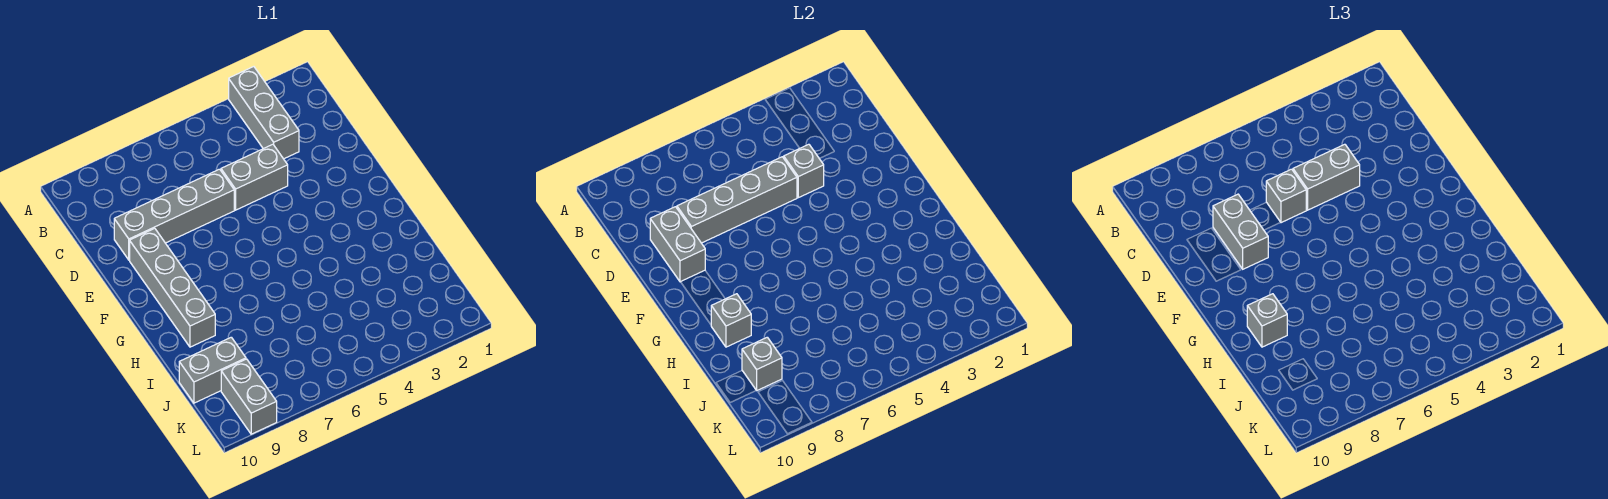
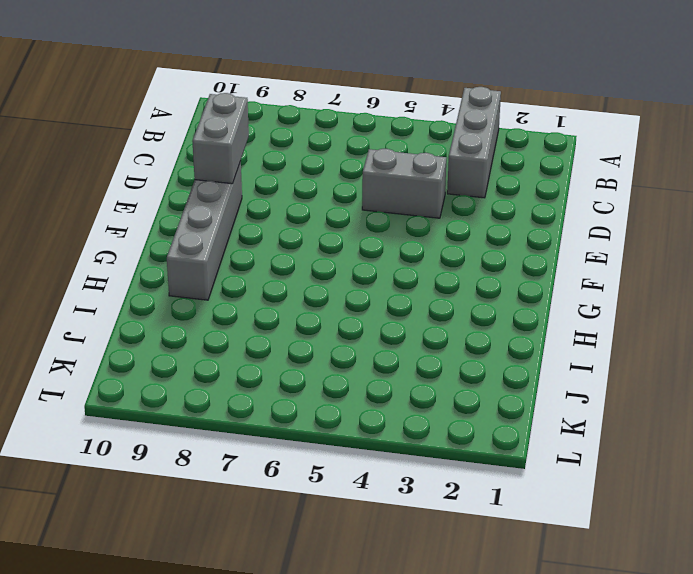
none -> grey brick D6:D9 level 1
none -> grey brick J9:J10 level 1
none -> grey brick K9:L9 level 1

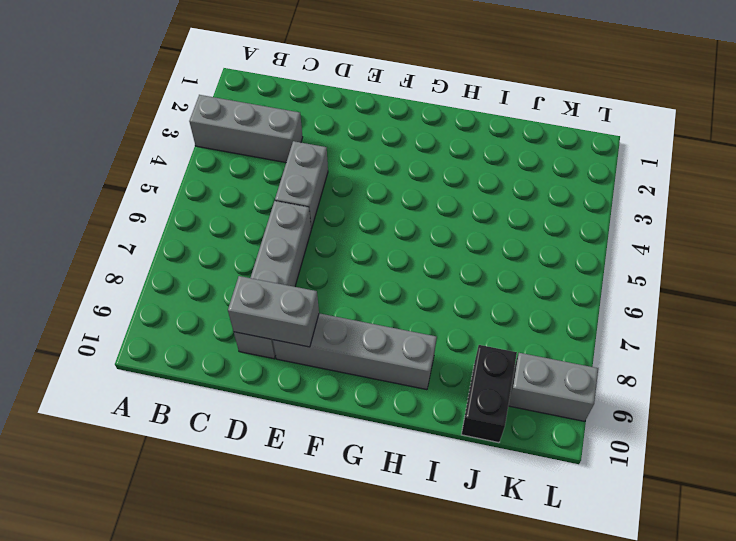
black brick J9:J10 level 1 -> grey brick J9:J10 level 1
none -> grey brick D4 level 2
none -> grey brick D5:D8 level 2
none -> grey brick H9 level 2

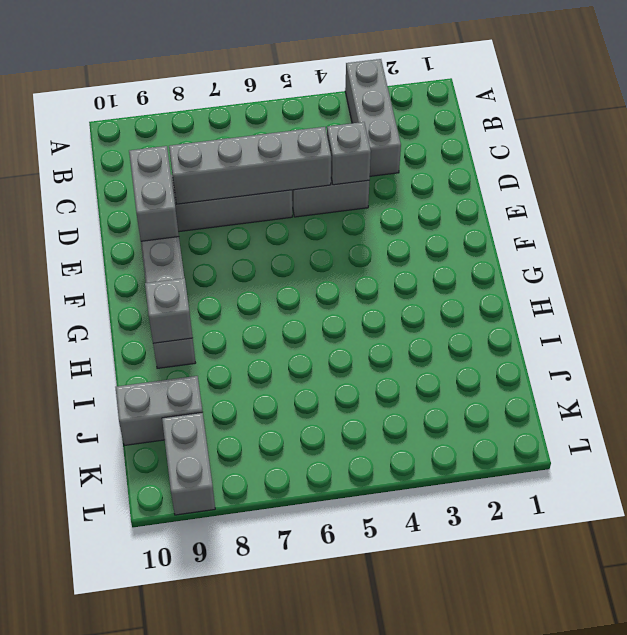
none -> grey brick J9 level 2
none -> grey brick D4:D5 level 3
none -> grey brick D6 level 3

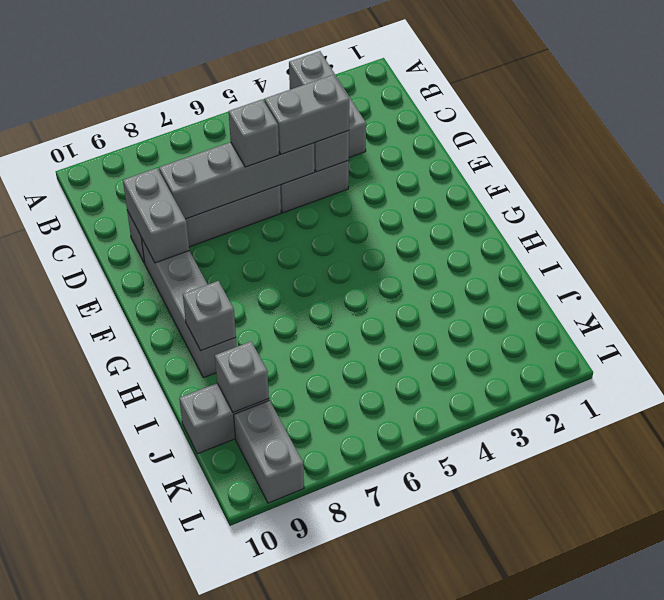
none -> grey brick D8:E8 level 3
none -> grey brick H9 level 3

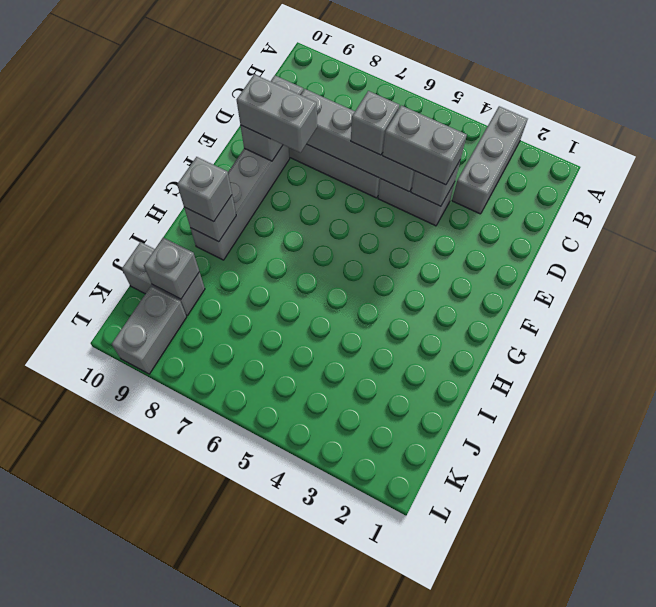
grey brick E8:E9 level 3 -> grey brick D8:E8 level 3

